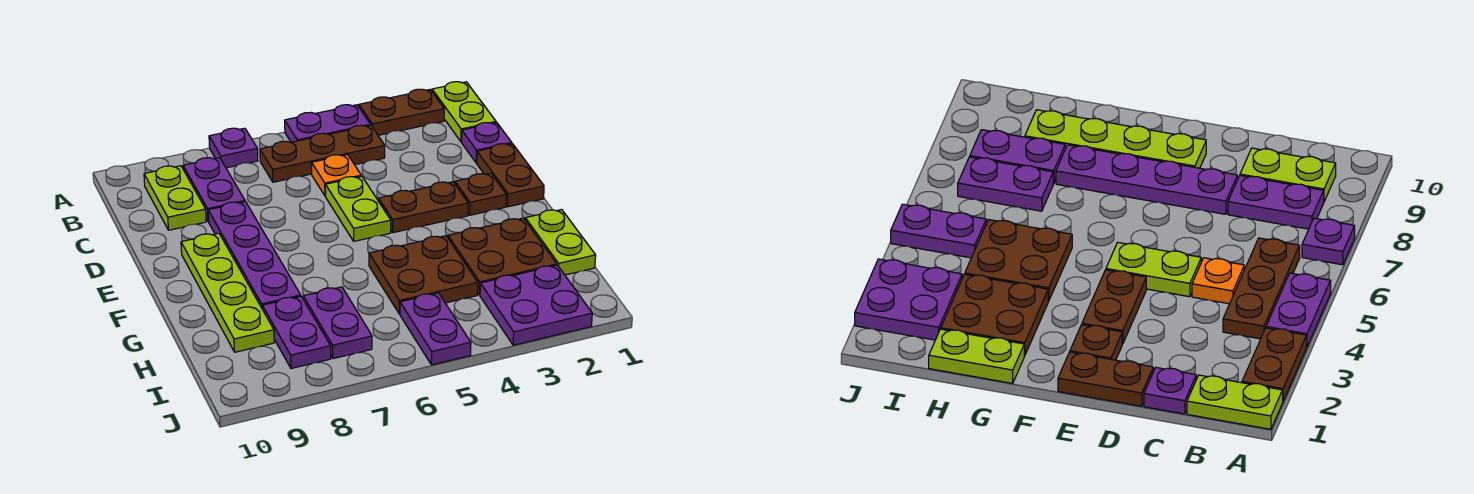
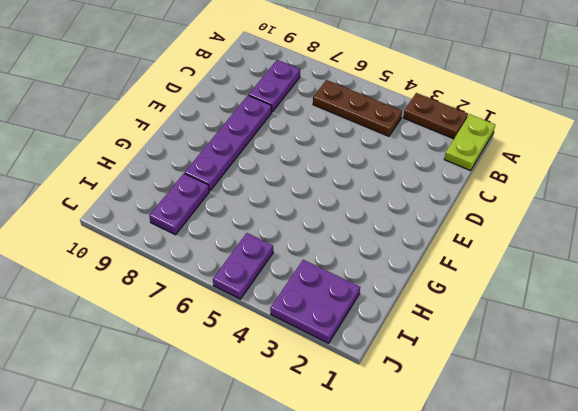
none -> purple plate A4:A5 level 1
none -> purple plate A7 level 1
none -> lime plate B9:C9 level 1

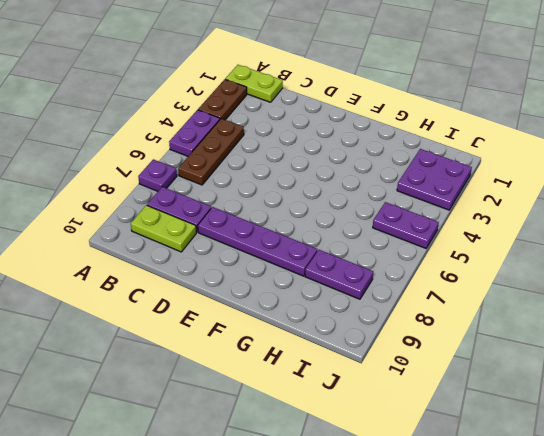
none -> purple plate C1 level 1
none -> orange plate C5 level 1
none -> brown plate D1:E1 level 1

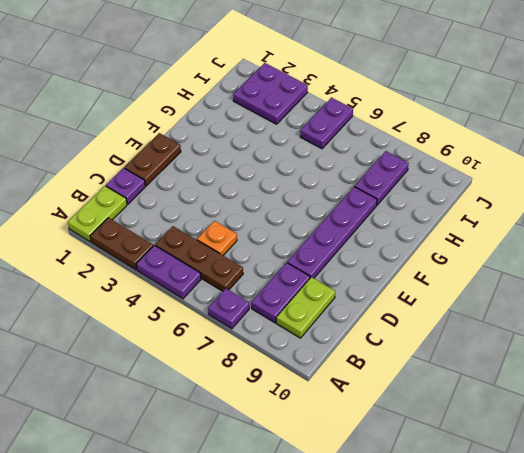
none -> lime plate D5:E5 level 1
none -> brown plate E2 level 1
none -> brown plate E3:E4 level 1

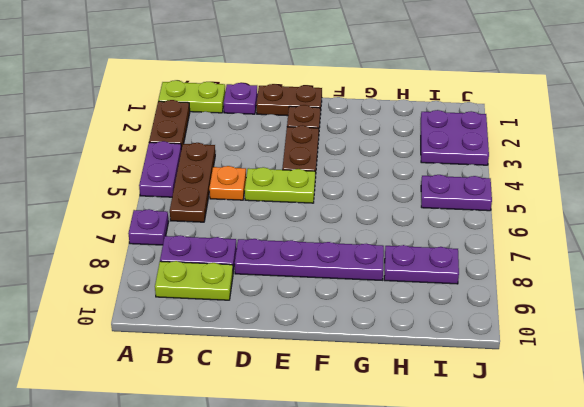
none -> lime plate E9:H9 level 1
none -> lime plate G1:H1 level 1
none -> brown plate G2:H3 level 1

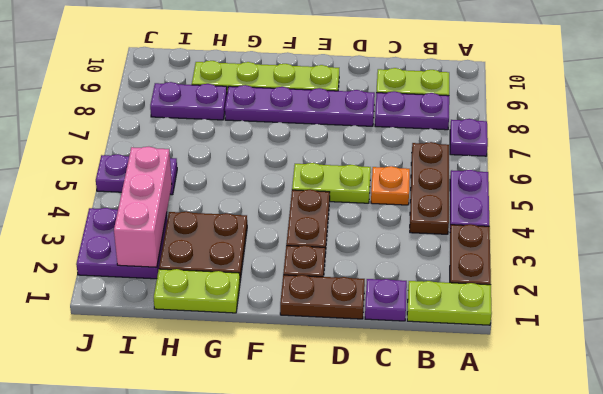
pink brick I2:I4 level 2 -> none
none -> brown plate G4:H5 level 1
none -> purple plate H7:I7 level 1

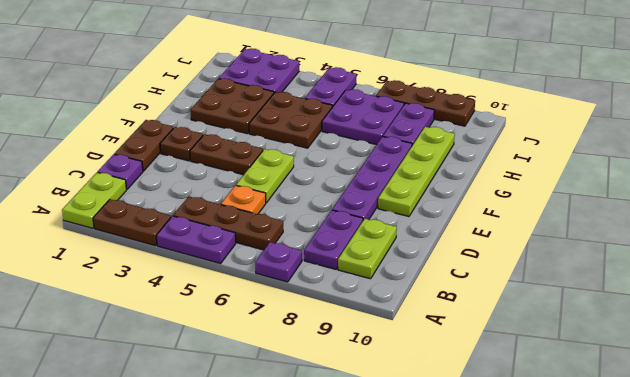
purple plate H6:I7 level 1 -> purple plate H7:I7 level 1
brown plate J7:J9 level 1 -> none
none -> lime plate G1:H1 level 1

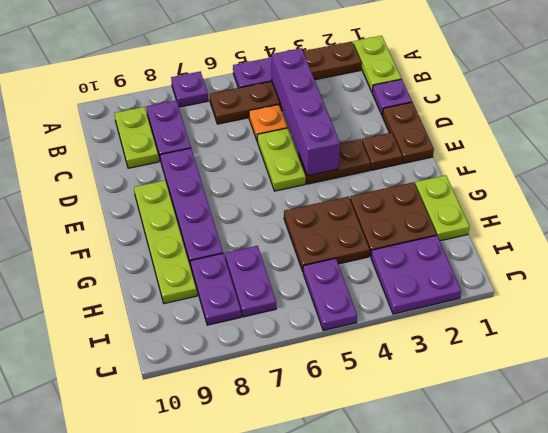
purple brick B4:E4 level 2 -> none

